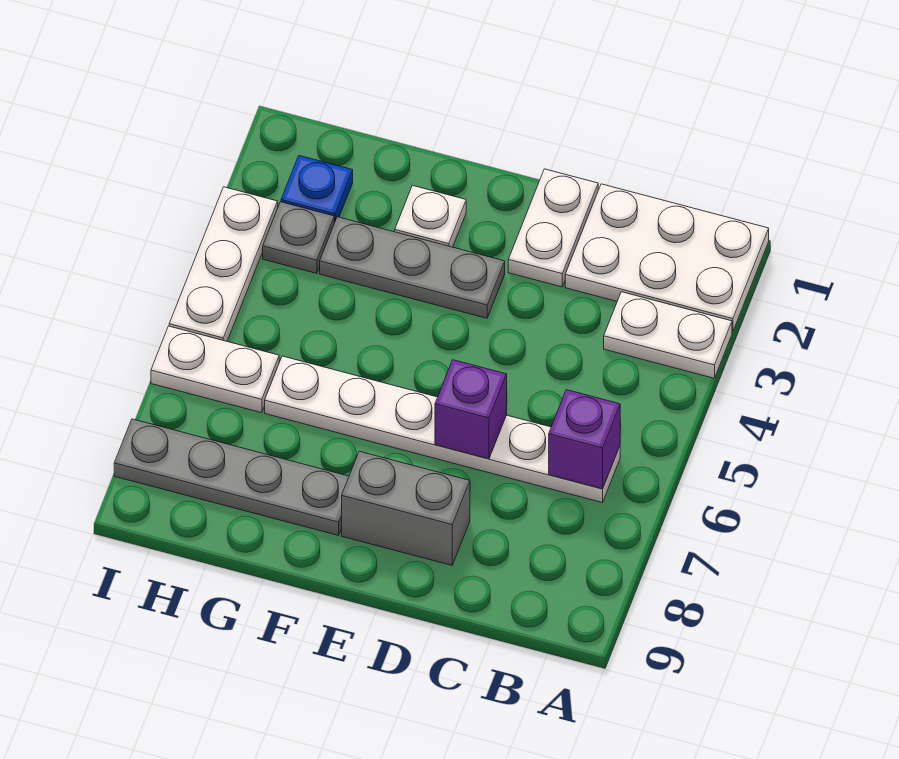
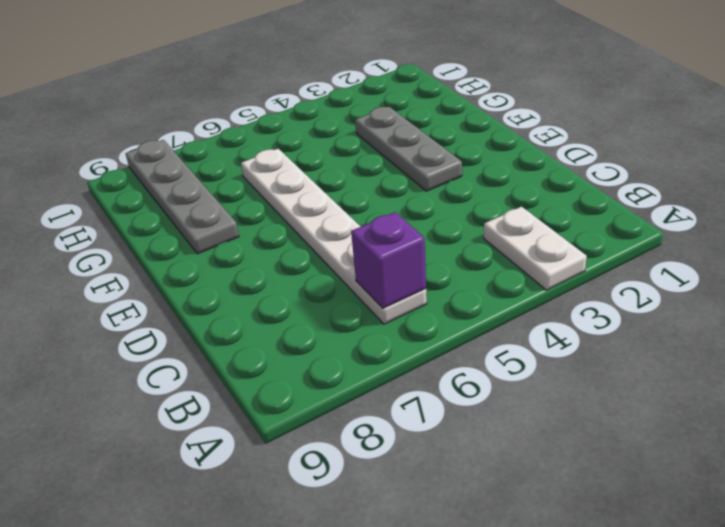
none -> white plate A1:C2 level 1
none -> white plate D1:D2 level 1
none -> grey brick D8:E8 level 1

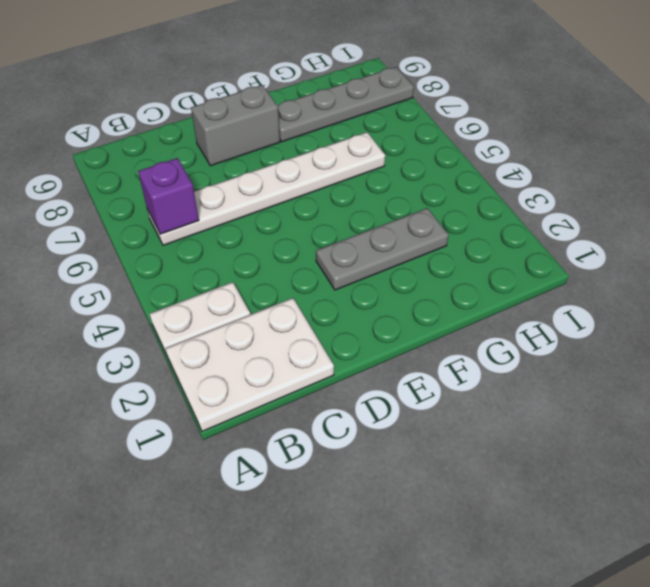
none -> white plate D1:D2 level 1
none -> white plate F2 level 1
none -> blue plate H2 level 1

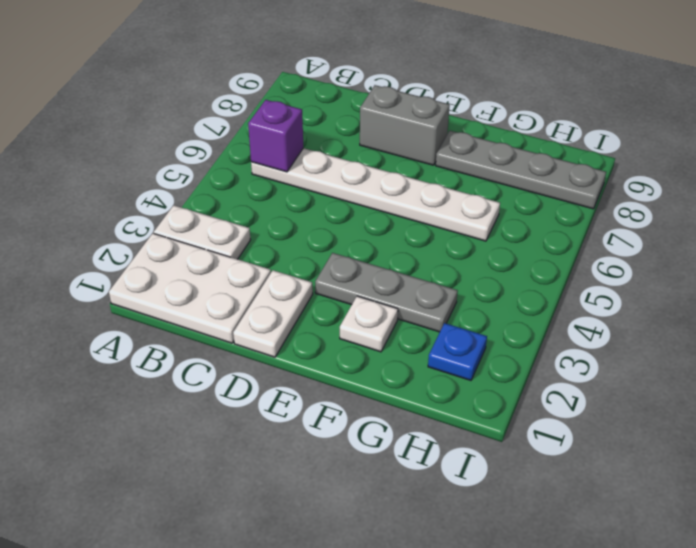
none -> grey plate H3 level 1
none -> white plate H6:I6 level 1
none -> white plate I3:I5 level 1

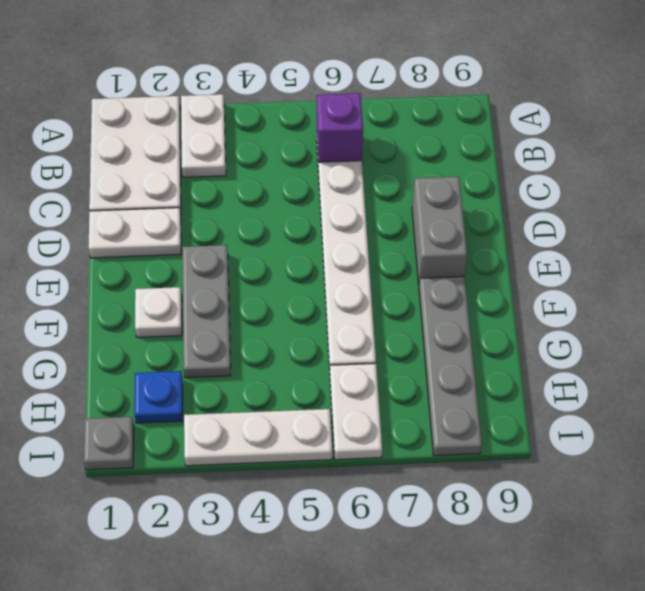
grey plate I1 level 1 -> grey plate H3 level 1
none -> purple brick D6 level 2

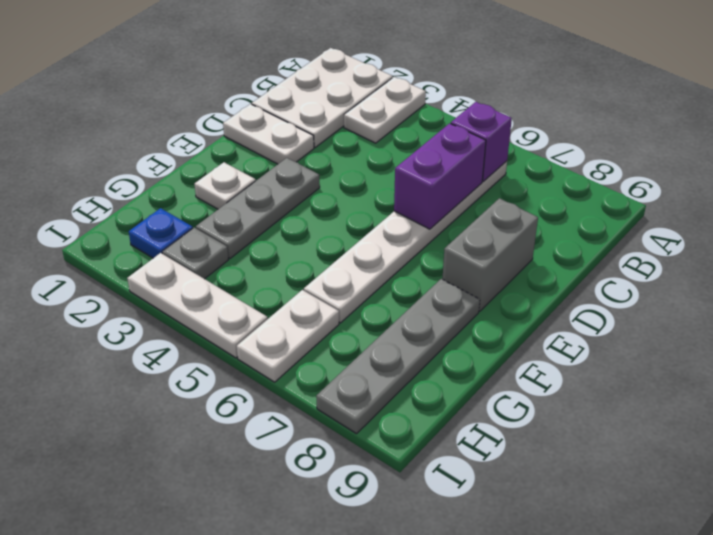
purple brick C6:D6 level 2 -> purple brick D6 level 2

